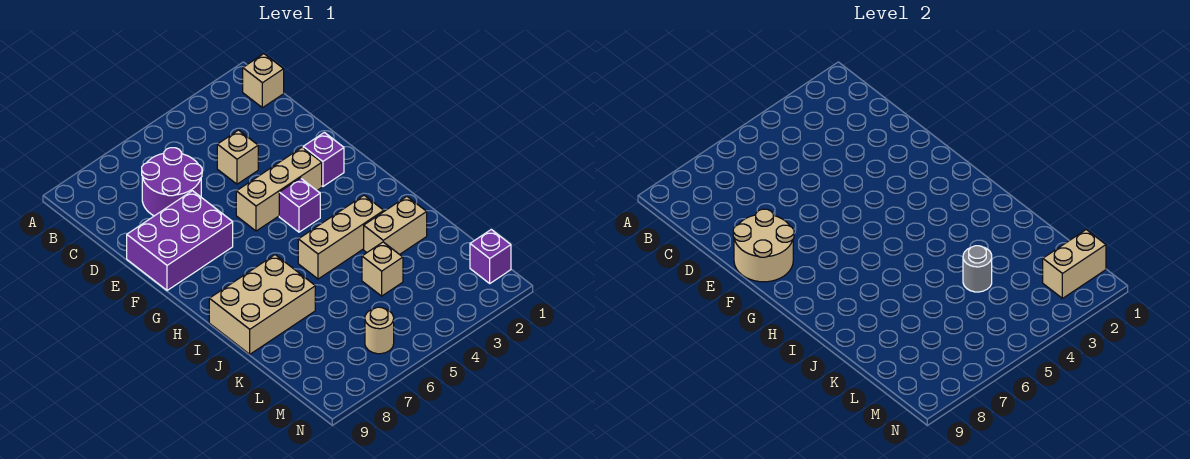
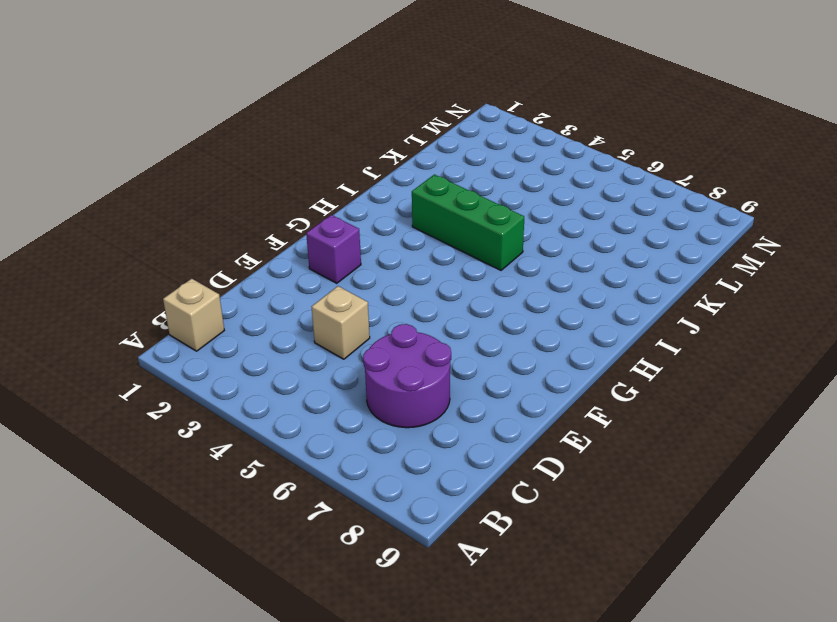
green brick I3:I5 level 1 -> tan brick I3:I5 level 1
none -> purple brick E7:F9 level 1
none -> tan brick F3:F5 level 1
none -> purple brick G4 level 1

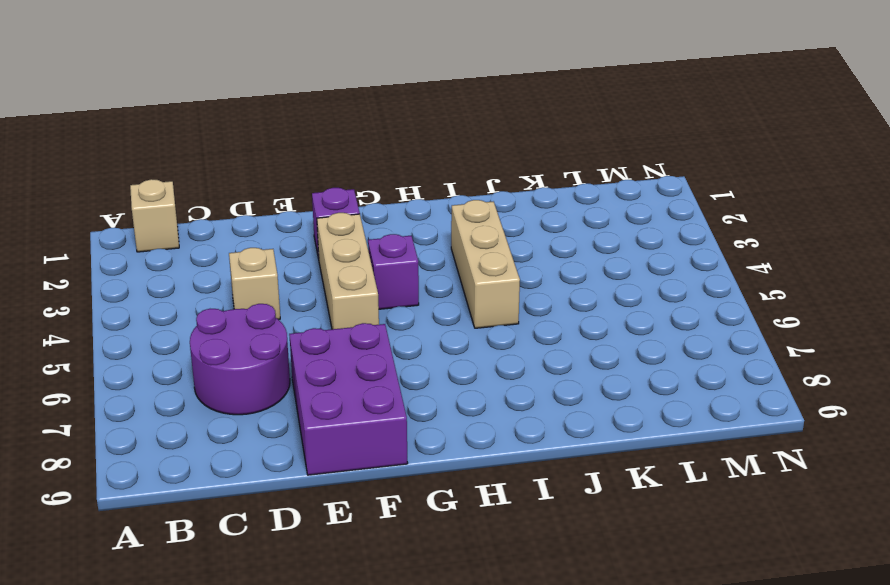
none -> tan brick I7:J9 level 1
none -> tan brick J2:J3 level 1
none -> tan brick K4 level 1

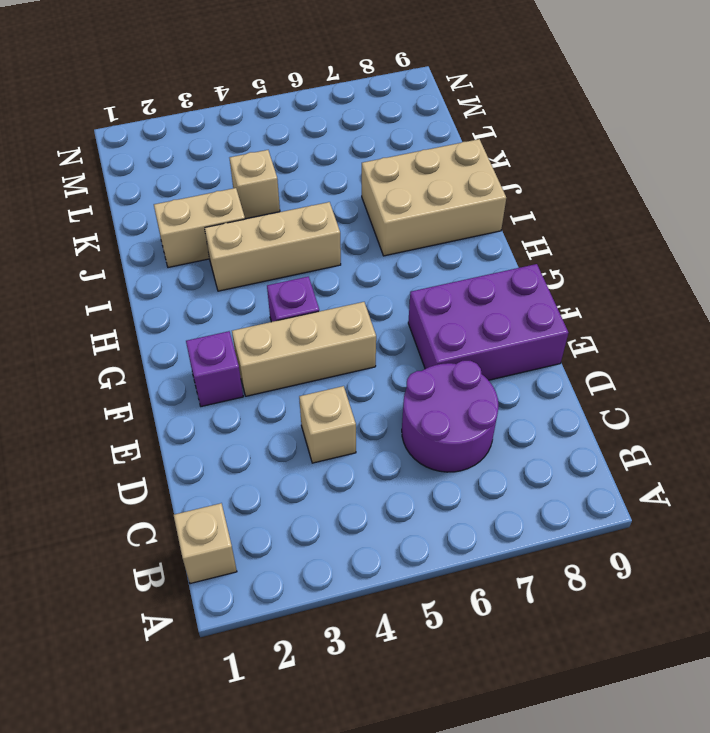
none -> purple brick M1 level 1
none -> tan round brick M6 level 1
none -> tan round brick E8:F9 level 2

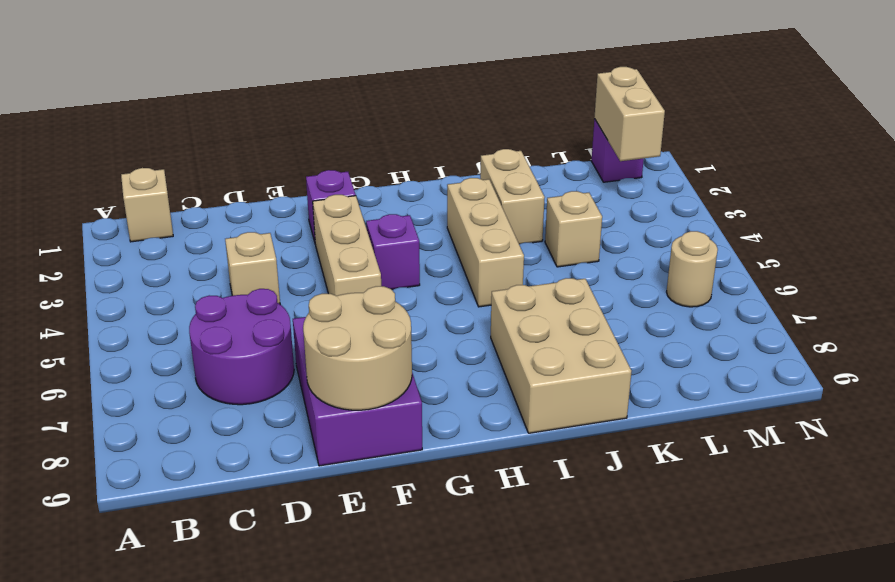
none -> grey round brick K4 level 2

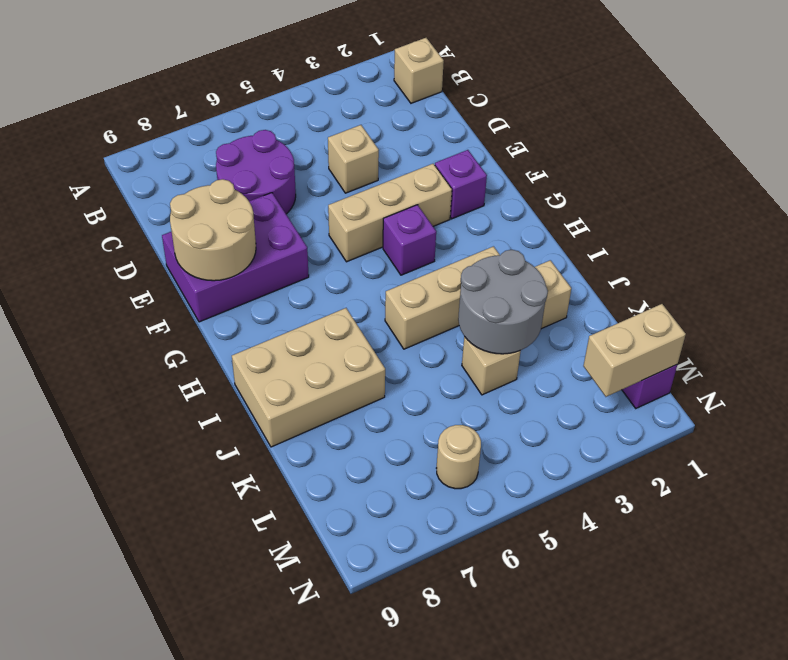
grey round brick J3:K4 level 2 -> grey round brick K4 level 2

